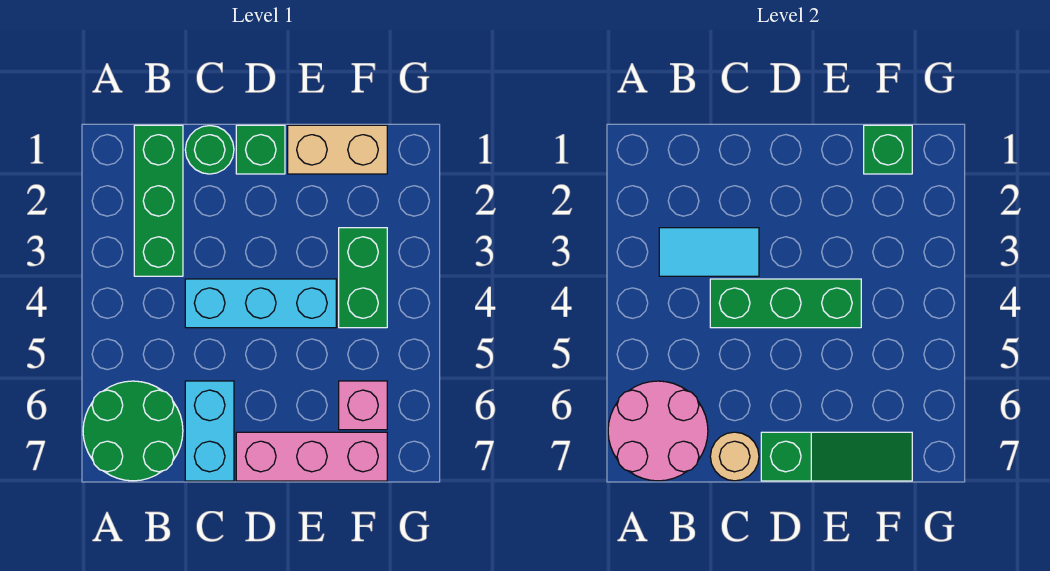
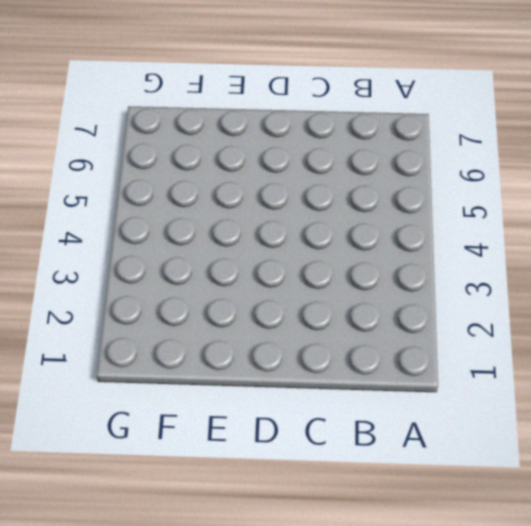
none -> green round brick A6:B7 level 1
none -> green brick B1:B3 level 1
none -> green round brick C1 level 1

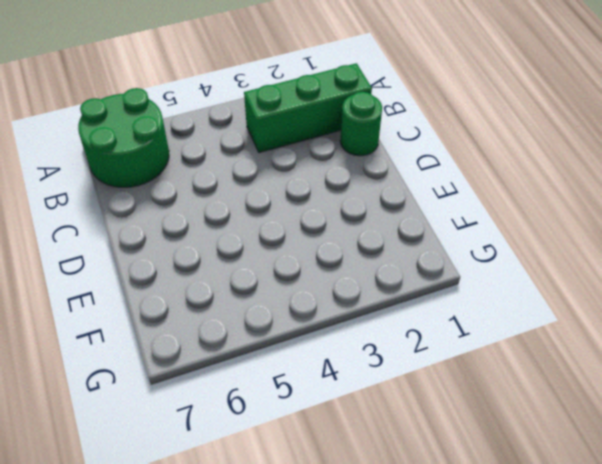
none -> cyan brick C4:E4 level 1
none -> cyan brick C6:C7 level 1
none -> green brick D1 level 1

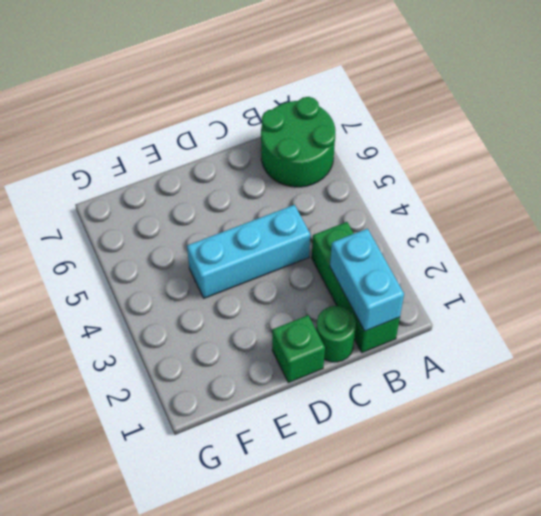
cyan brick B1:B2 level 2 -> cyan brick C6:C7 level 1
none -> pink brick D7:F7 level 1
none -> tan brick E1:F1 level 1
none -> green brick F3:F4 level 1

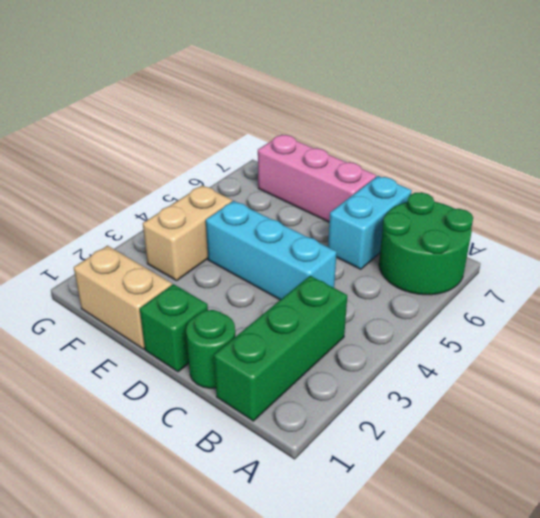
tan brick F3:F4 level 1 -> green brick F3:F4 level 1
none -> pink brick F6 level 1
none -> pink round brick A6:B7 level 2
none -> cyan tile B3:C3 level 2

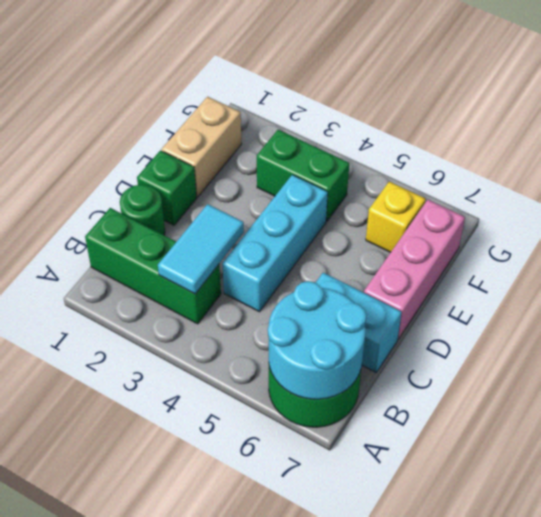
cyan round brick A6:B7 level 2 -> pink round brick A6:B7 level 2
yellow brick F6 level 1 -> pink brick F6 level 1
none -> green brick C4:E4 level 2
none -> tan round brick C7 level 2
none -> green slope D7:F7 level 2 top D

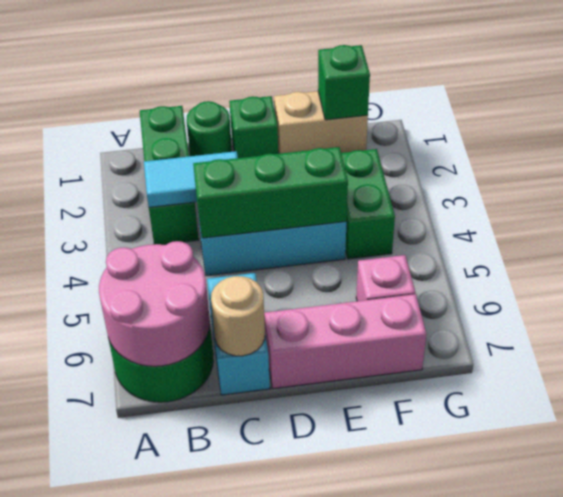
none -> green slope D7:F7 level 2 top D

